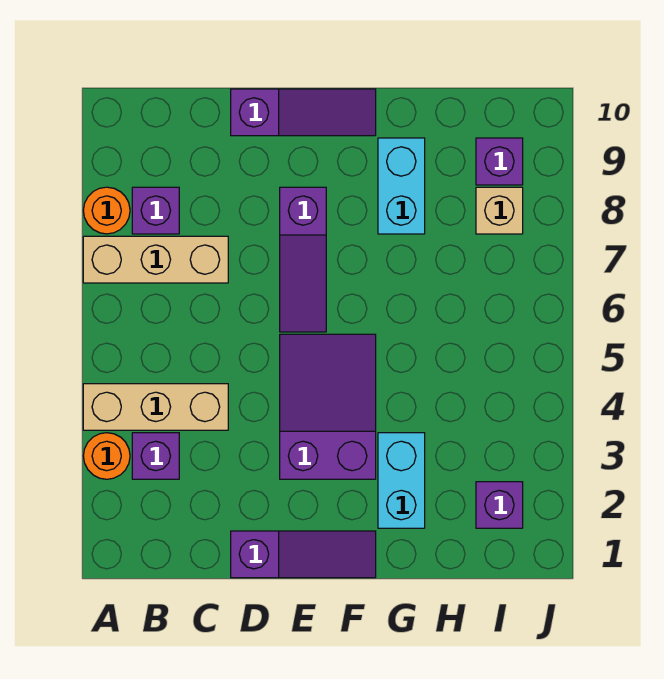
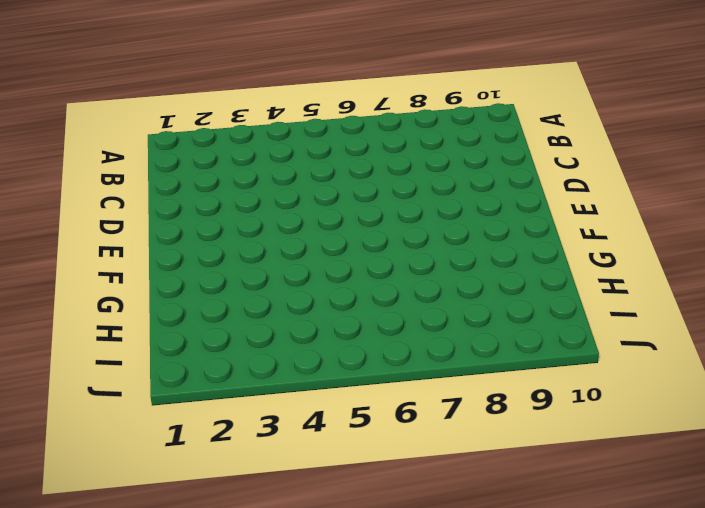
none -> orange round brick A3 level 1
none -> tan brick A4:C4 level 1
none -> tan brick A7:C7 level 1

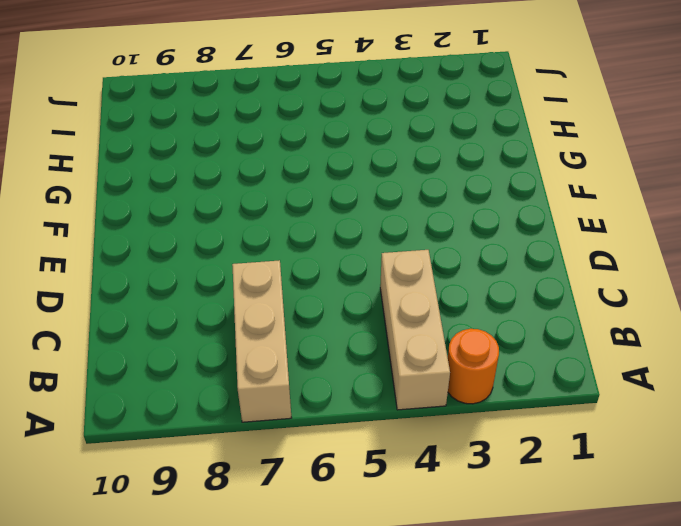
none -> orange round brick A8 level 1
none -> purple brick B3 level 1
none -> purple brick B8 level 1

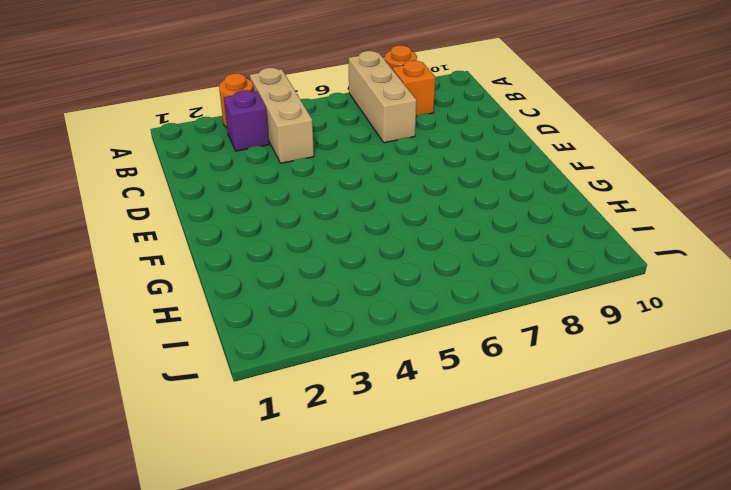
orange brick B8 level 1 -> purple brick B8 level 1
none -> purple slope D1:F1 level 1 top D
none -> purple slope D10:F10 level 1 top D
none -> purple slope E3:F5 level 1 top 3

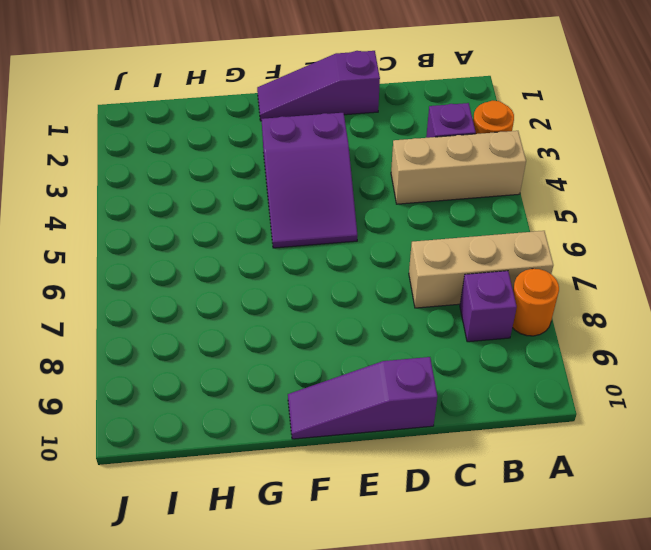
none -> purple slope E6:E8 level 1 top 8
none -> cyan brick G2:G3 level 1
none -> cyan brick G8:G9 level 1

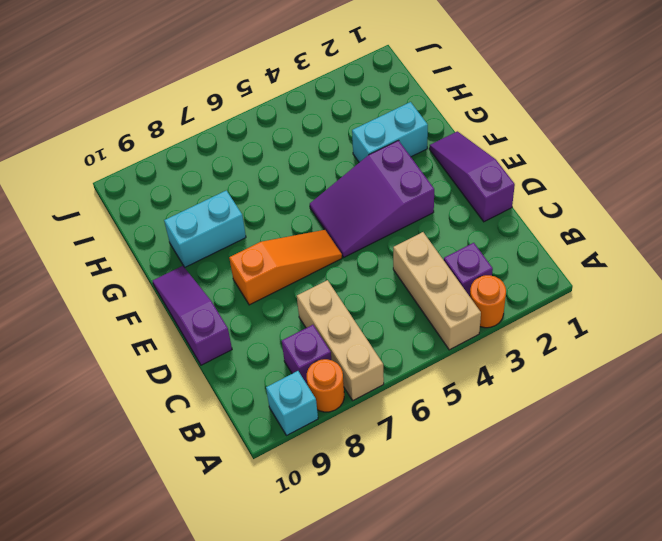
cyan brick A9 level 1 -> none
orange slope E6:E8 level 1 top 8 -> purple slope E6:E8 level 1 top 8
none -> purple brick I2 level 1
none -> tan brick I8 level 1
none -> purple brick I9 level 1

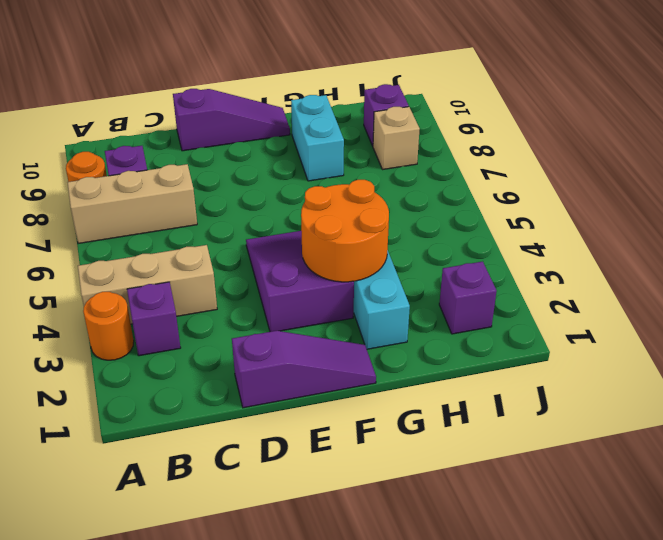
orange round brick F3:G4 level 2 -> none
none -> purple slope E6:E8 level 1 top 8

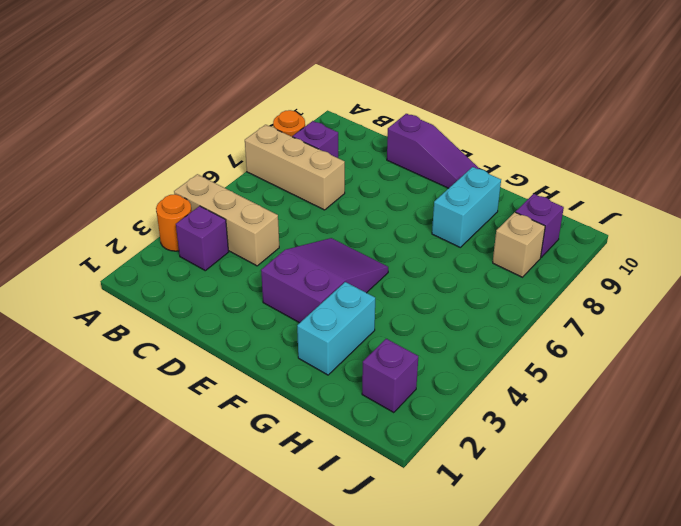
none -> purple slope D1:F1 level 1 top D
none -> purple slope E6:E8 level 1 top 8

